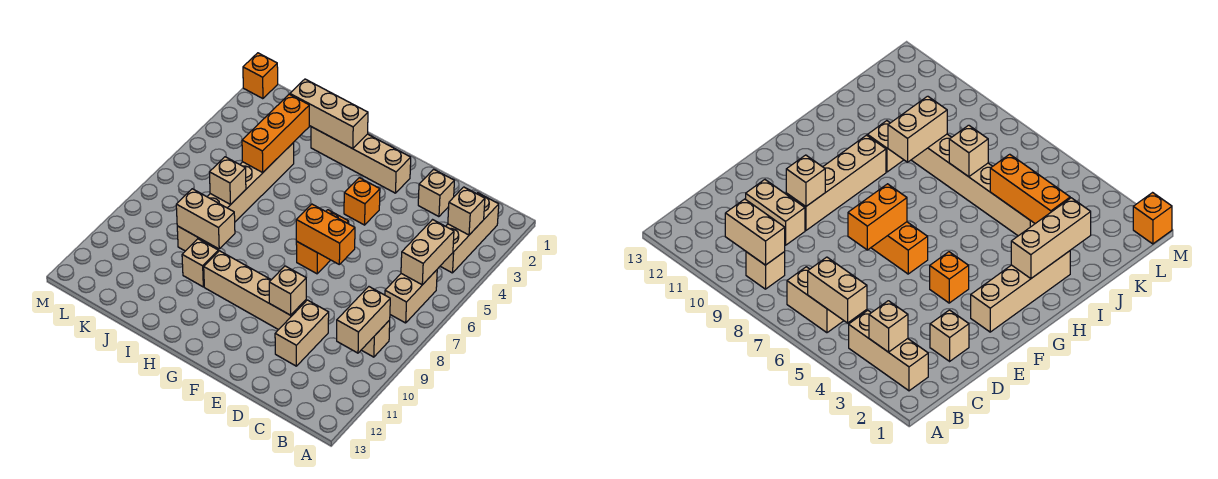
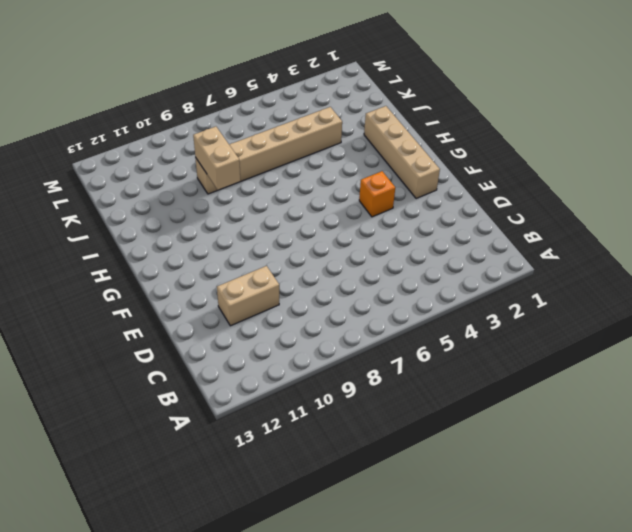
none -> tan brick B2:B4 level 1
none -> tan brick B6:B7 level 1
none -> tan brick B9 level 1

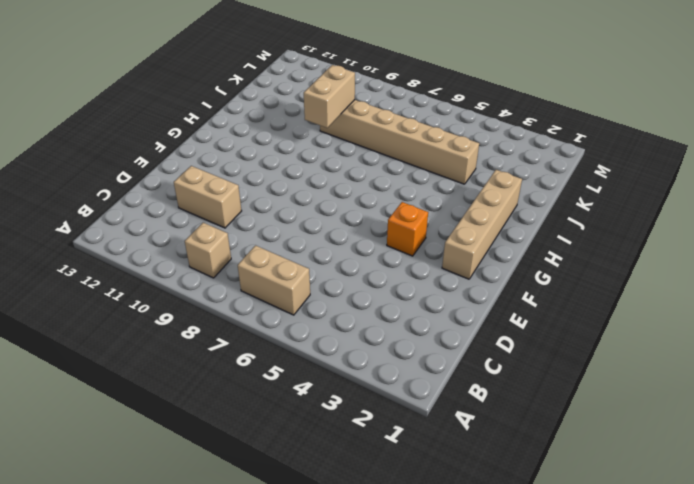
none -> tan brick B2:B4 level 1
none -> tan brick D2 level 1
none -> tan brick E10:H10 level 1

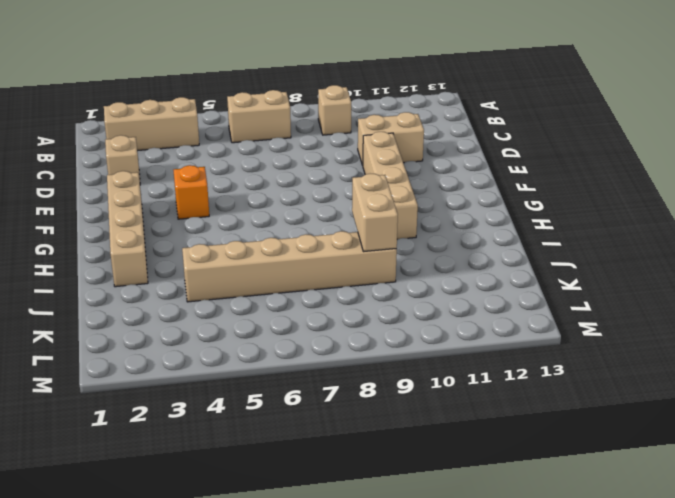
none -> orange brick F6:F7 level 1
none -> tan brick I10 level 1
none -> orange brick M1 level 1

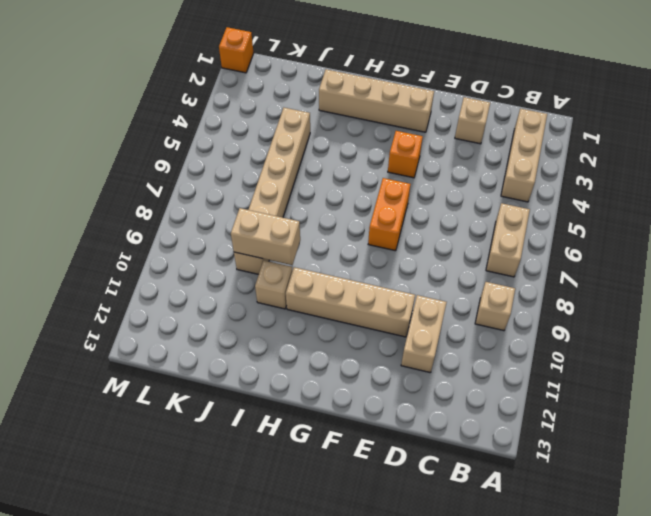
none -> tan brick B3 level 2
none -> tan brick B5:B6 level 2
none -> tan brick B9:B10 level 2

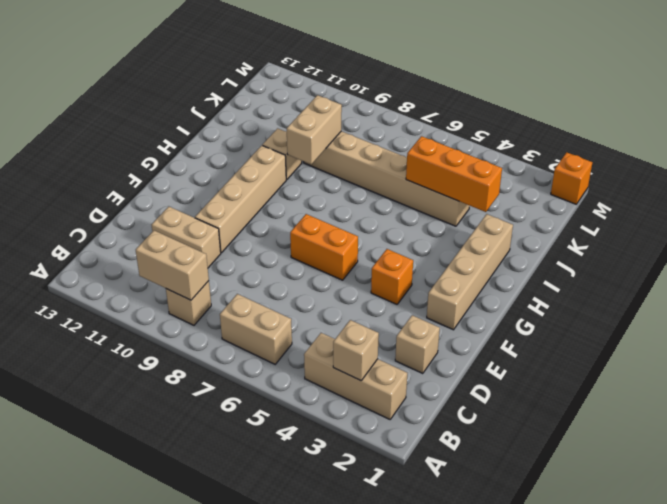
none -> tan brick B5:B6 level 2
none -> orange brick E7:F7 level 2
none -> tan brick E10 level 2

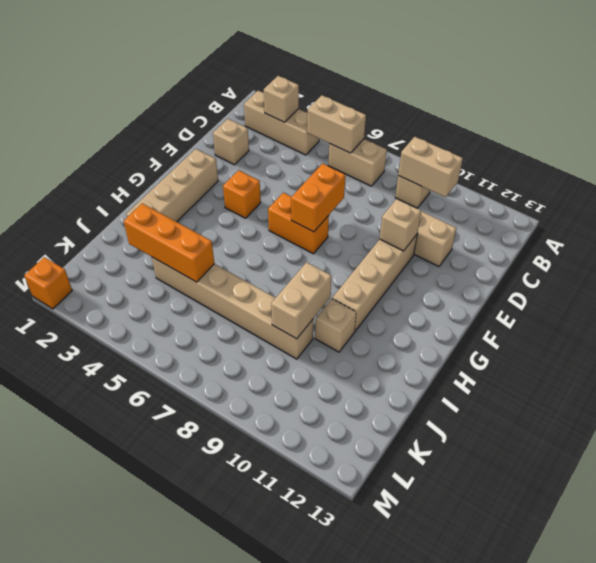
none -> tan brick H2:J2 level 2
none -> tan brick J7 level 2

